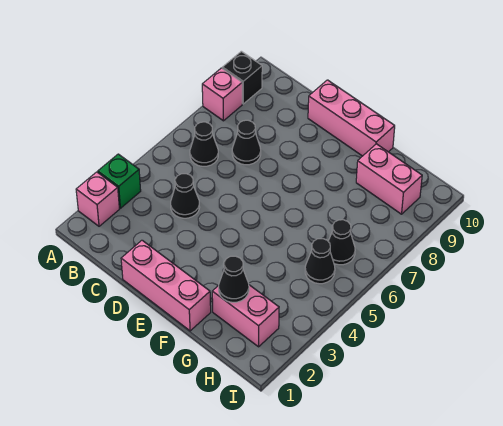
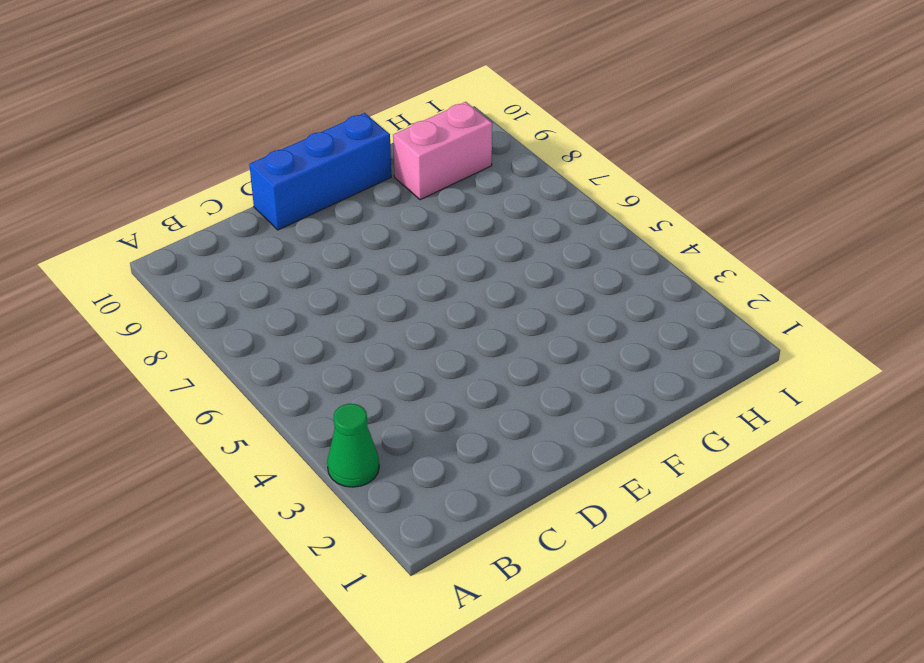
green cone A3 level 1 -> green brick A3 level 1
blue brick D10:F10 level 1 -> pink brick D10:F10 level 1
none -> pink brick A2 level 1
none -> pink brick A8 level 1
none -> black brick A9 level 1

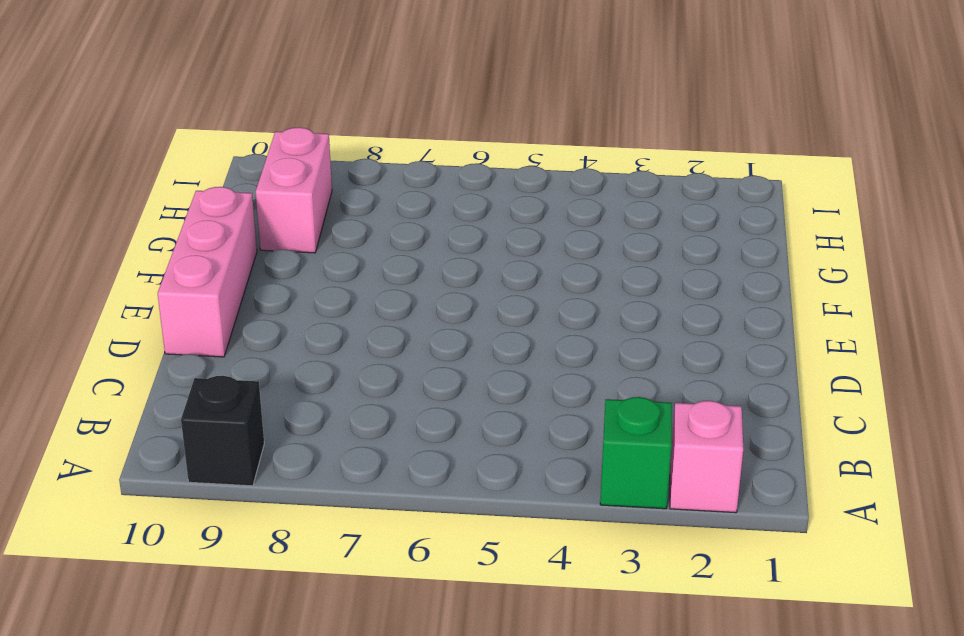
none -> pink brick A8 level 1
none -> black cone B6 level 1
none -> black cone C4 level 1

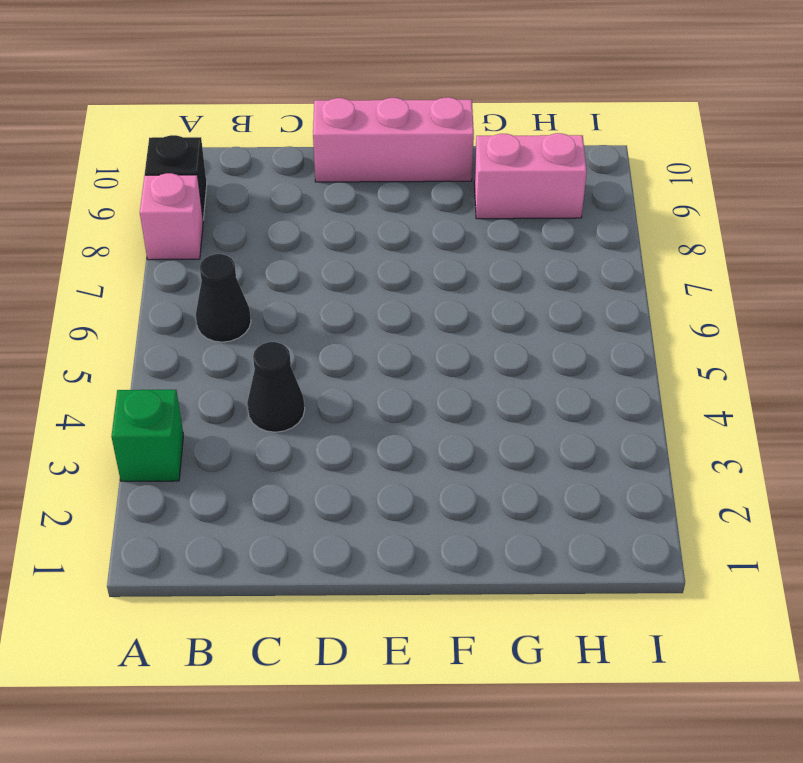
none -> pink brick A2 level 1
none -> black cone C7 level 1
none -> pink brick D1:F1 level 1

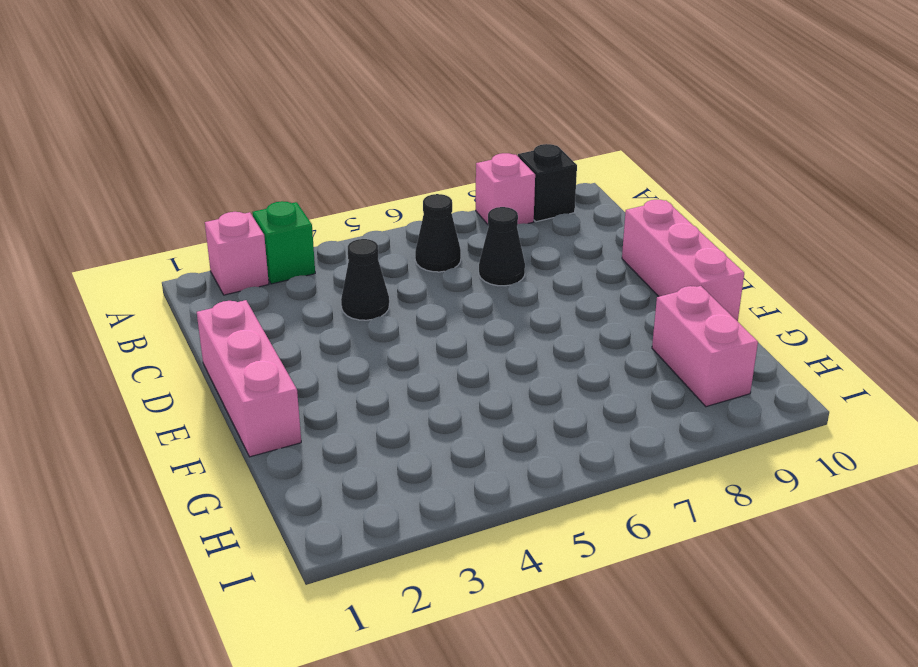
none -> pink brick G2:H2 level 1
none -> black cone H5 level 1
none -> black cone H6 level 1

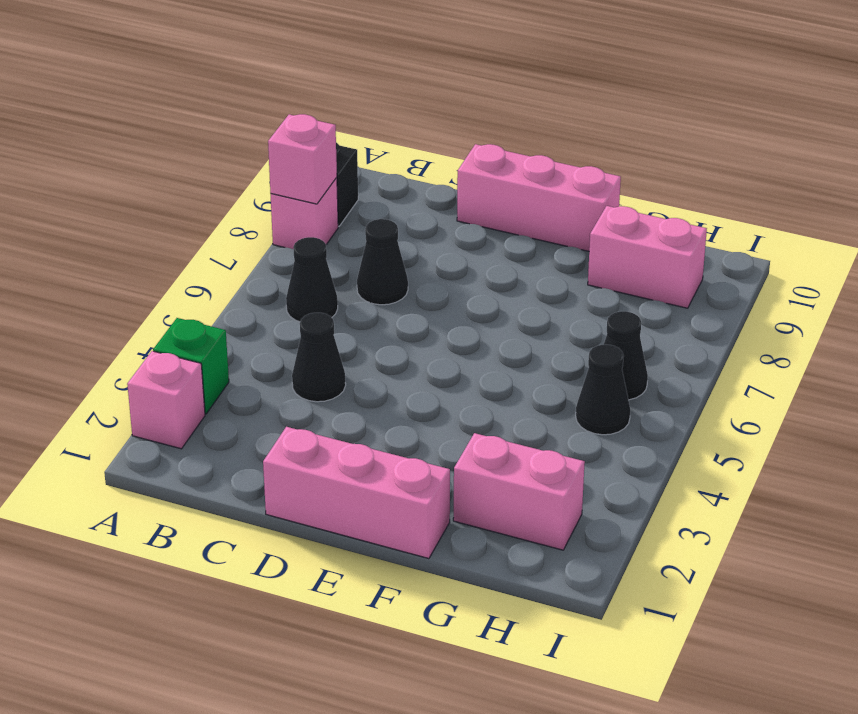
pink brick A8 level 2 -> none
none -> black cone G2 level 2

